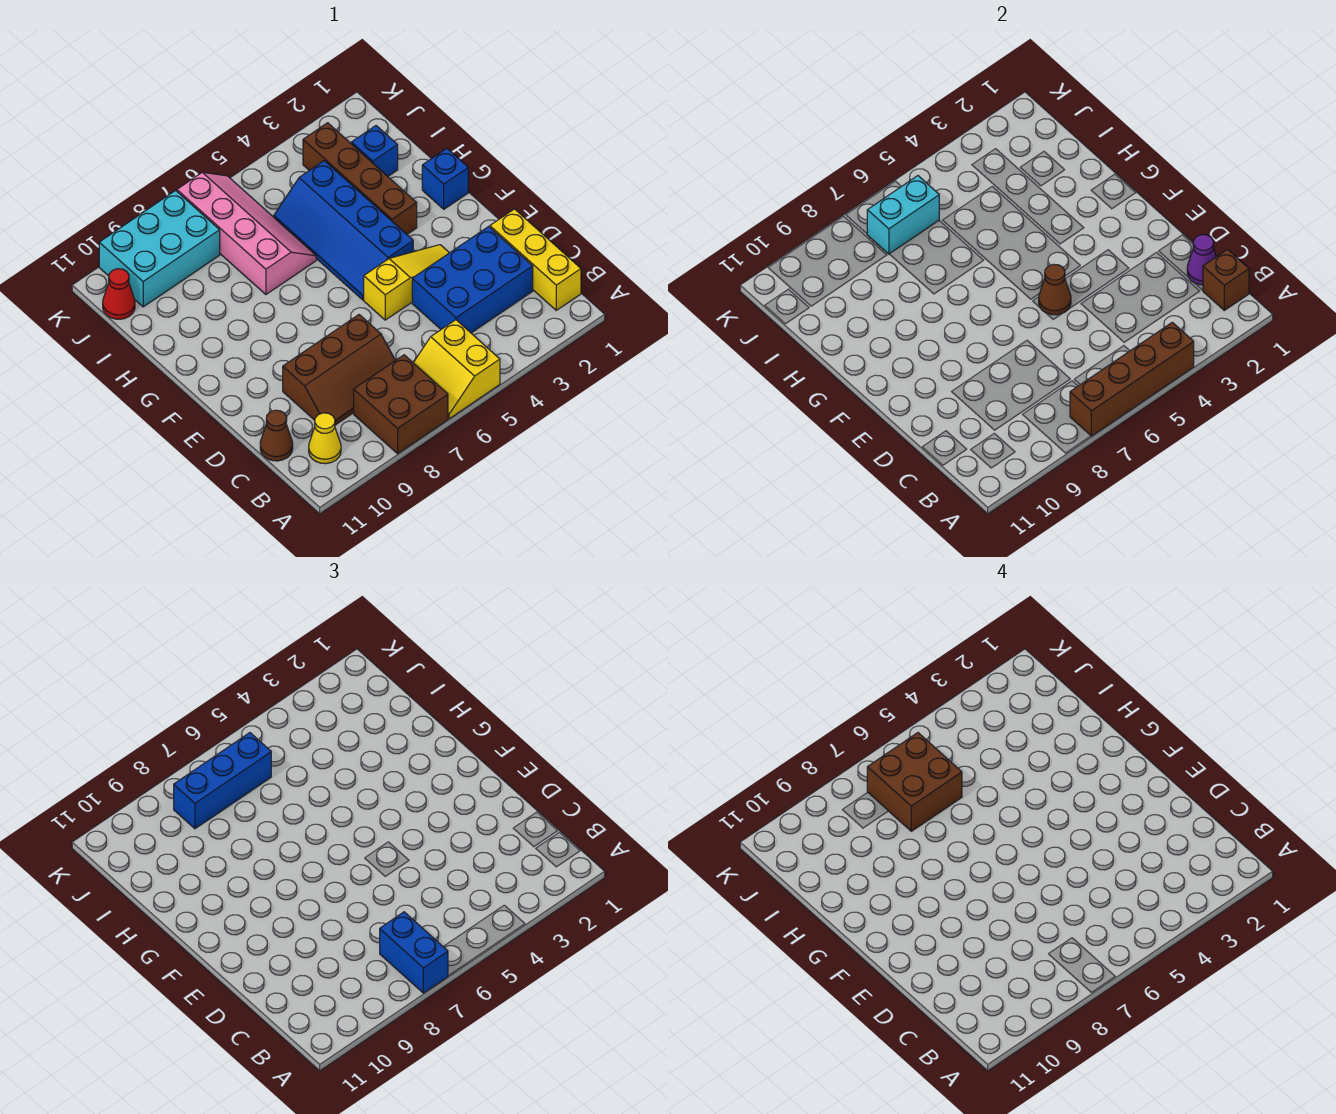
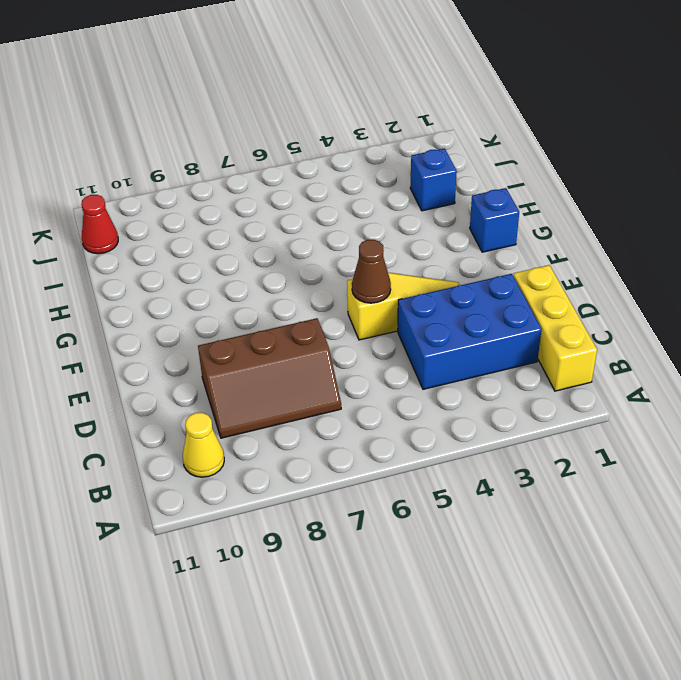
none -> yellow slope A5:B6 level 1 top 5
none -> brown brick A7:B8 level 1
none -> brown cone C11 level 1

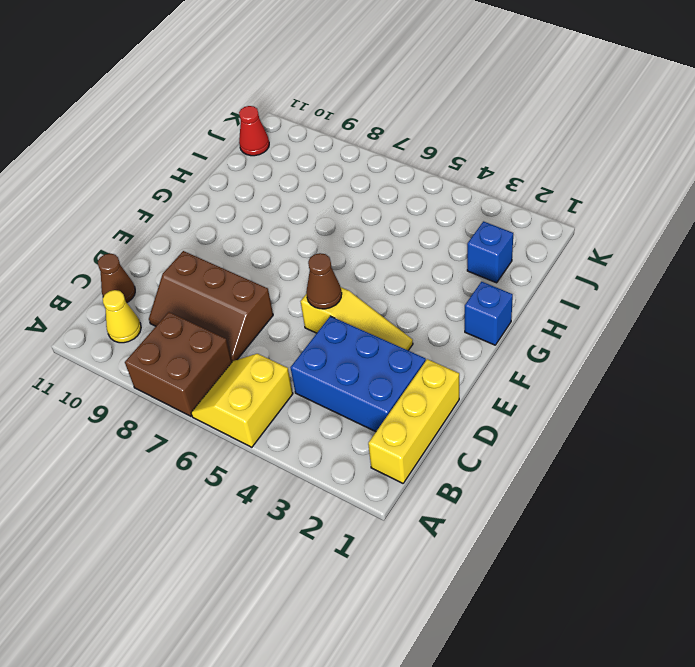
none -> blue slope F4:I5 level 1 top 4
none -> brown brick G3:J3 level 1
none -> pink slope H6:K7 level 1 top 7

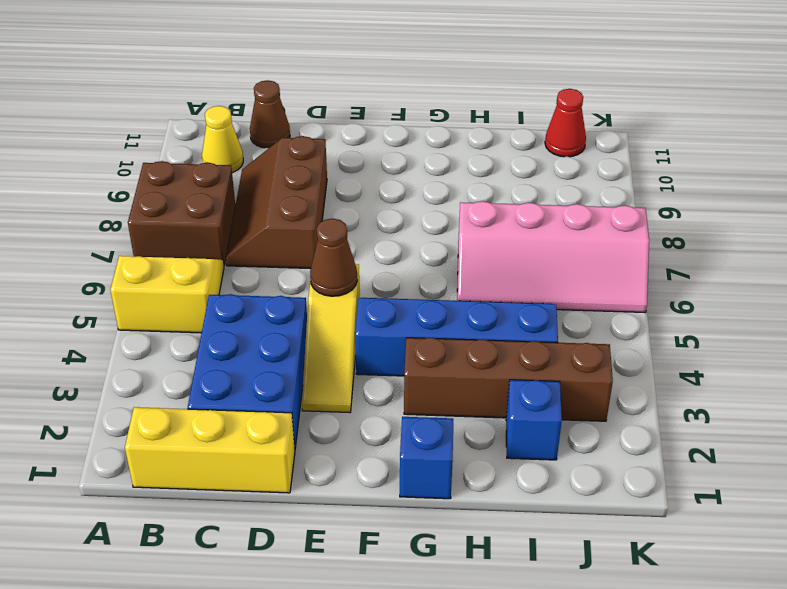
none -> cyan brick J8:K10 level 1
none -> brown brick A4:A7 level 2
none -> brown brick B1 level 2

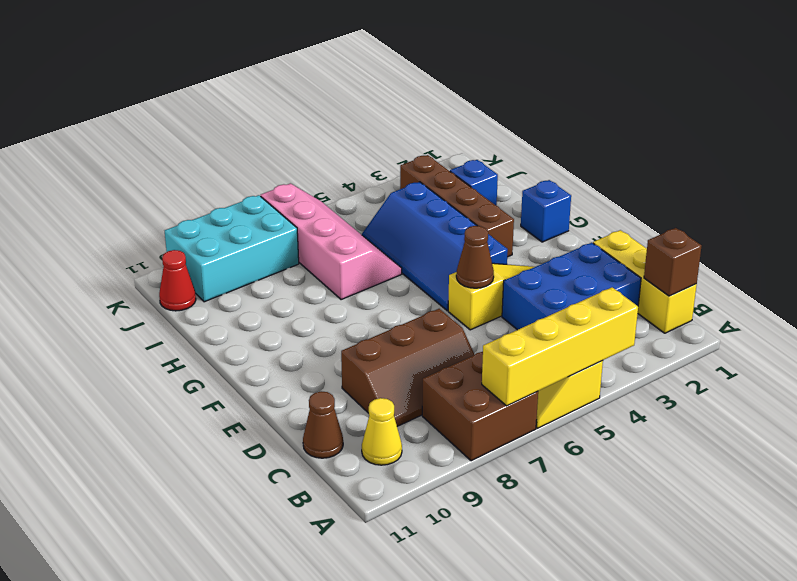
yellow brick A4:A7 level 2 -> brown brick A4:A7 level 2
none -> purple cone C1 level 2
none -> cyan brick J6:J7 level 2
none -> blue brick A7:B7 level 3

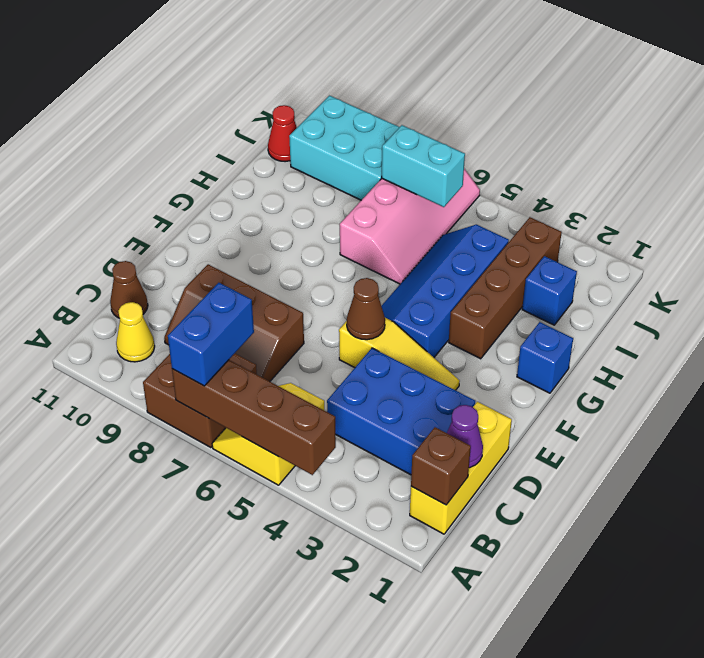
none -> blue brick J6:J8 level 3
none -> brown brick I6:J7 level 4

